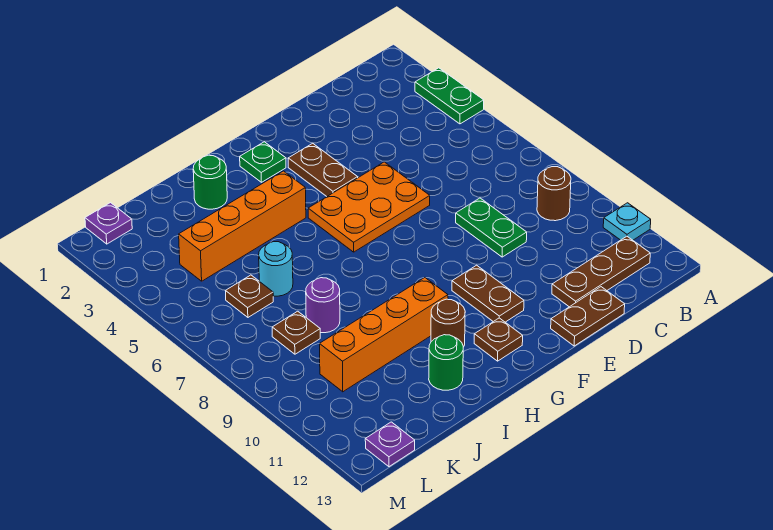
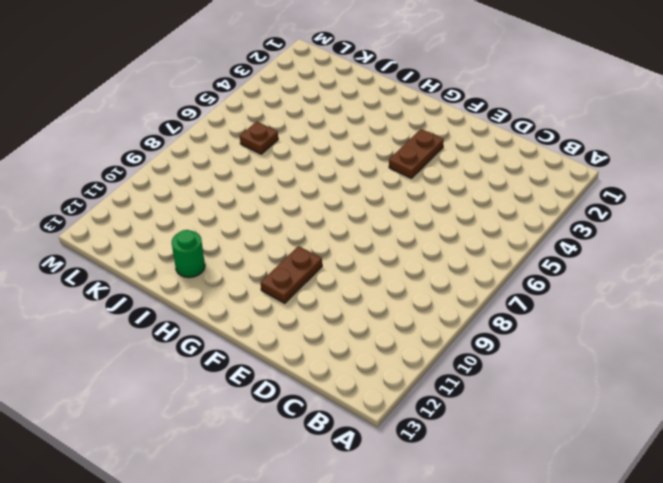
none -> green plate A3:A4 level 1
none -> cyan plate A11 level 1
none -> brown round brick B9 level 1

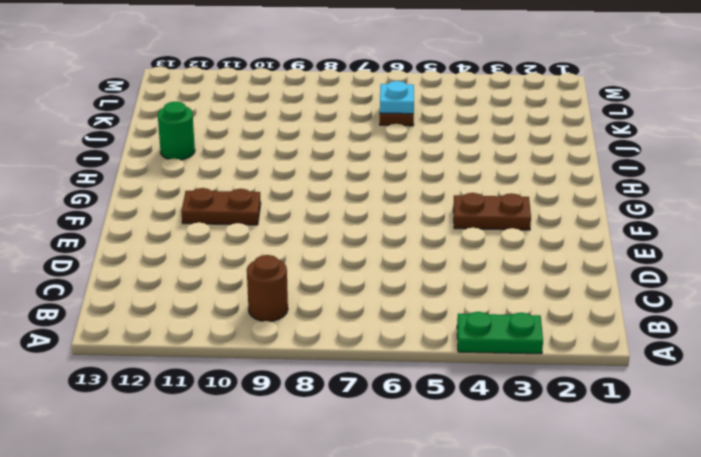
cyan plate K6 level 2 -> cyan plate A11 level 1
none -> brown plate B12:D12 level 1
none -> green plate D8:D9 level 1
none -> brown plate D13:E13 level 1

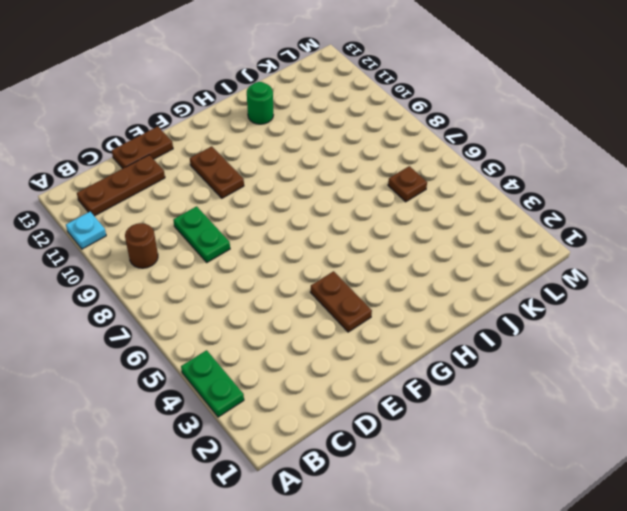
none -> orange plate E5:G6 level 1
none -> green plate G2 level 1
none -> brown plate G12 level 1

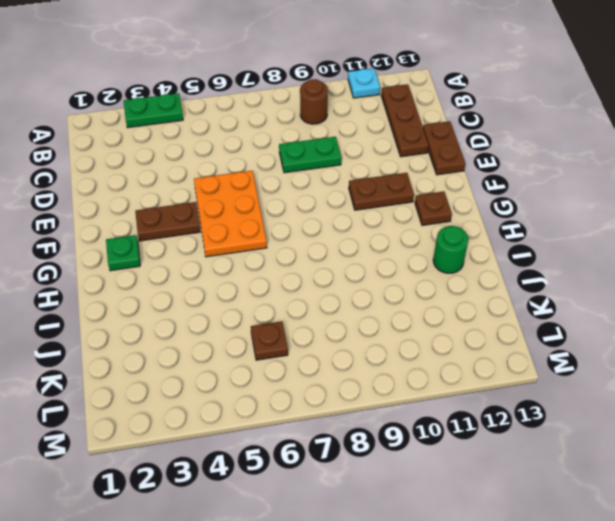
none -> orange brick H4:K4 level 1
none -> orange brick H10:K10 level 1
none -> brown round brick H11 level 1

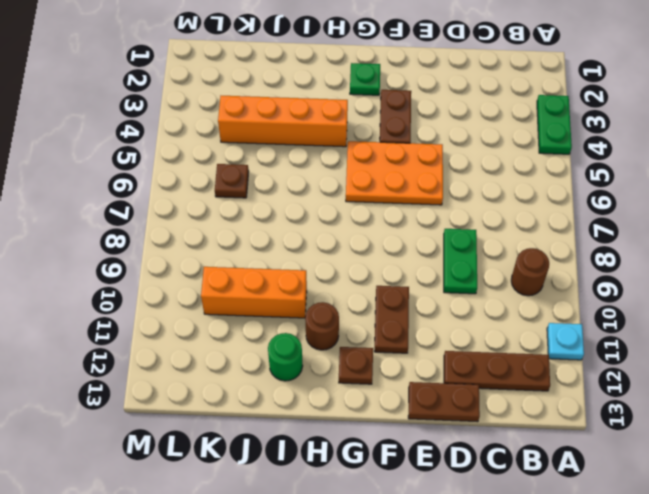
orange brick I10:K10 level 1 -> orange brick H10:K10 level 1
none -> green round brick I2 level 1
none -> cyan round brick J6 level 1
none -> purple round brick J8 level 1

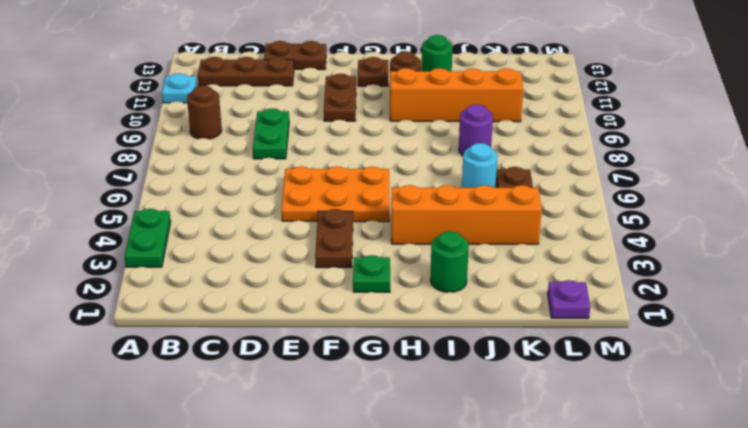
none -> brown plate K8 level 1
none -> purple plate L13 level 1

